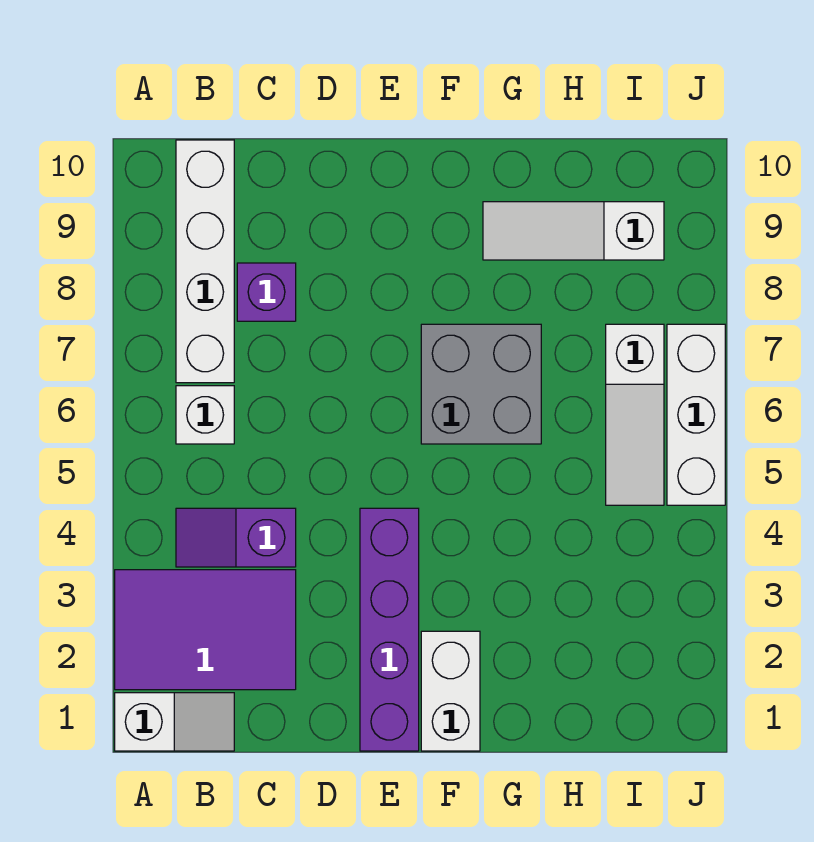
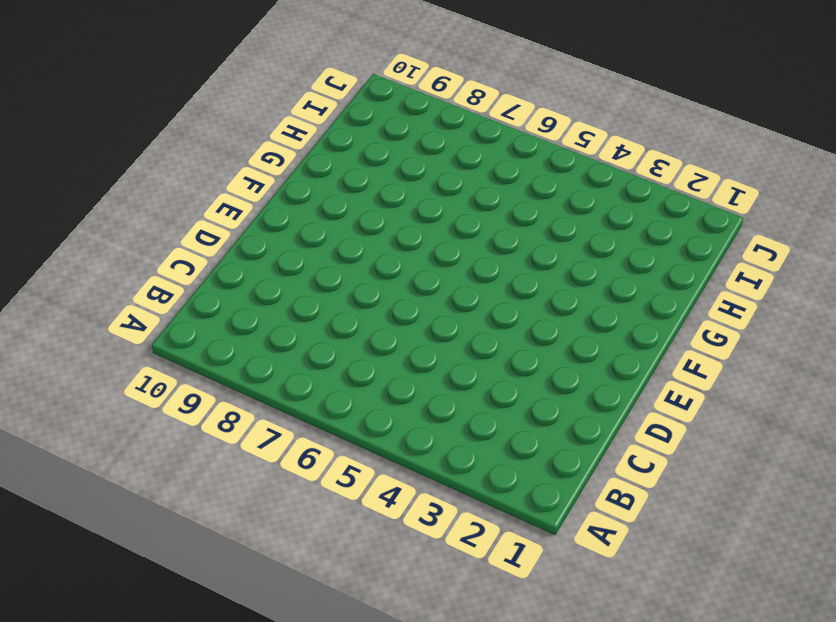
none -> white slope A1:B1 level 1 top A
none -> purple tile A2:C3 level 1
none -> purple slope B4:C4 level 1 top C

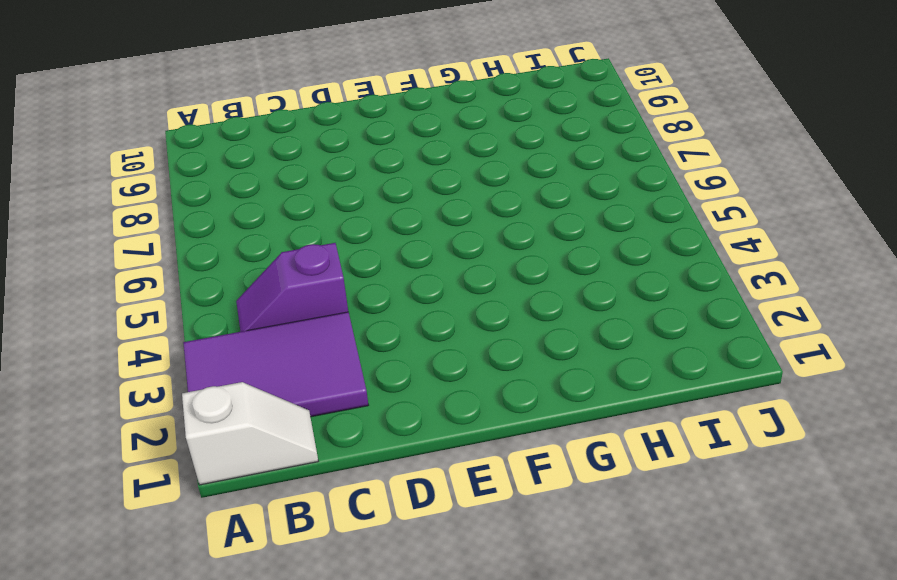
none -> white brick B6 level 1
none -> white brick B7:B10 level 1
none -> purple brick C8 level 1

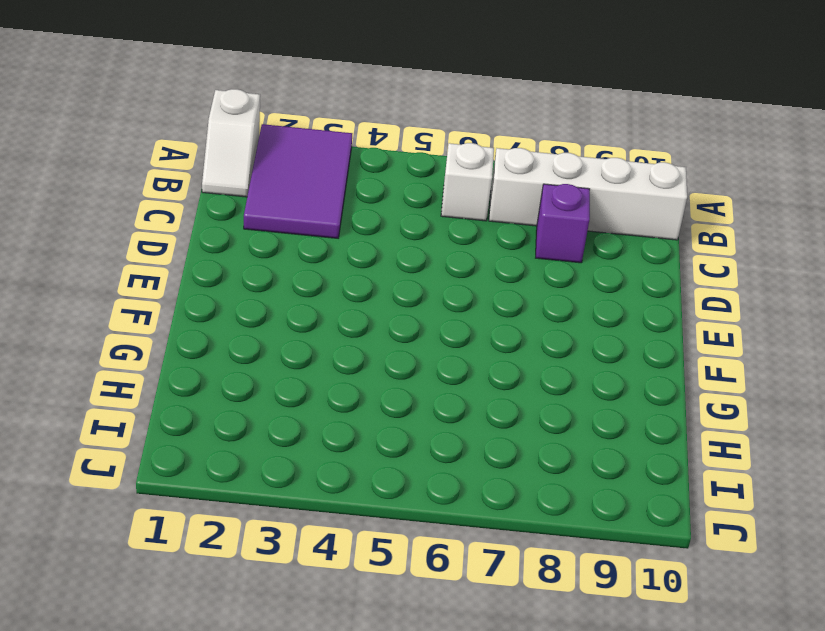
none -> purple slope B4:C4 level 1 top C
none -> purple brick E1:E4 level 1
none -> white brick F1:F2 level 1

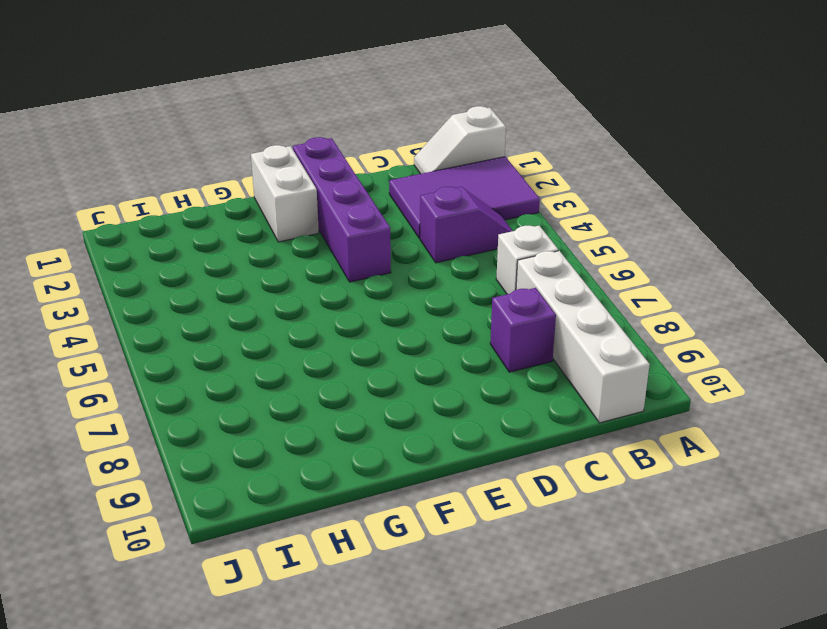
none -> grey brick F6:G7 level 1
none -> white slope G9:I9 level 1 top I
none -> white slope I5:I7 level 1 top 7

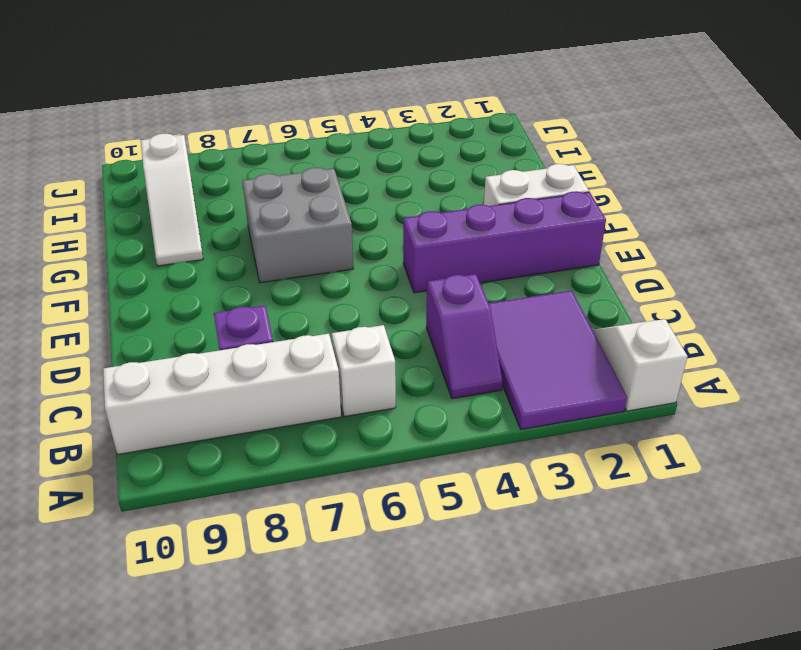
none -> white slope I5:I7 level 1 top 7
none -> white brick J5:J7 level 1

